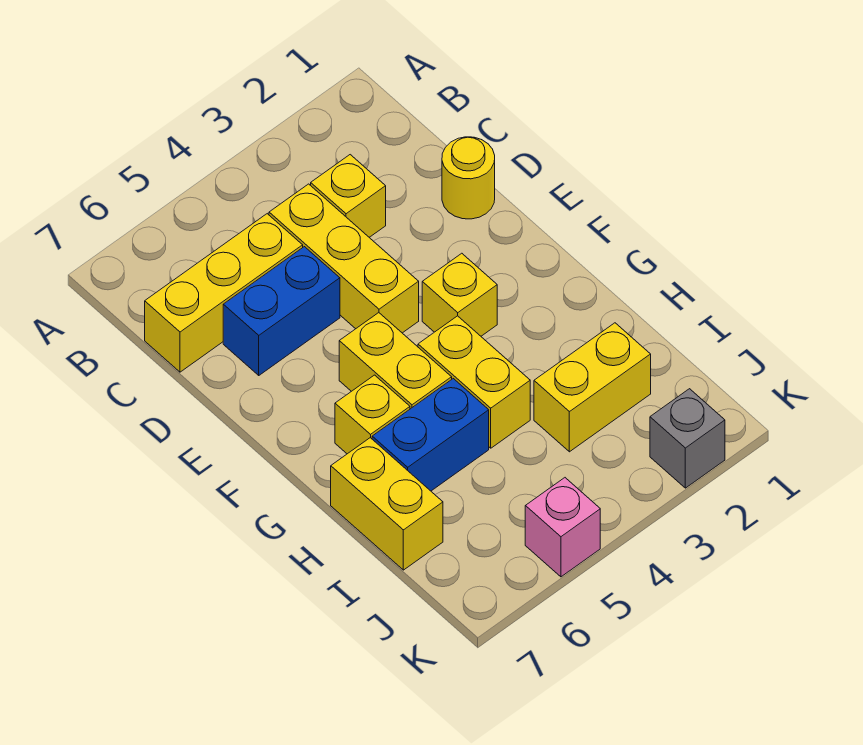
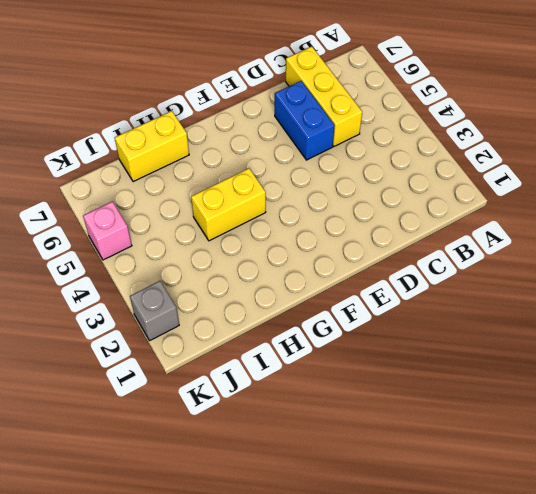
none -> yellow brick C3 level 1
none -> yellow brick C4:E4 level 1
none -> yellow round brick D1 level 1

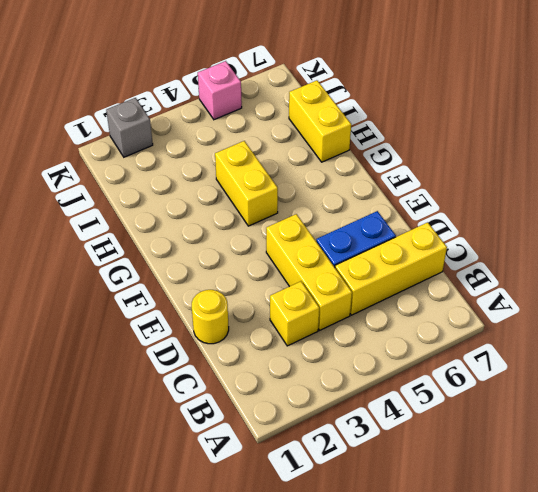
none -> yellow brick F3 level 1
none -> yellow brick F5:G5 level 1
none -> yellow brick G6 level 1

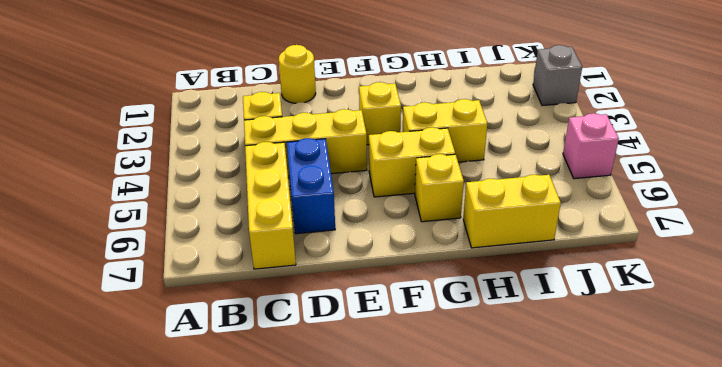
none -> blue brick H5:H6 level 1
none -> yellow brick I2:I3 level 1

